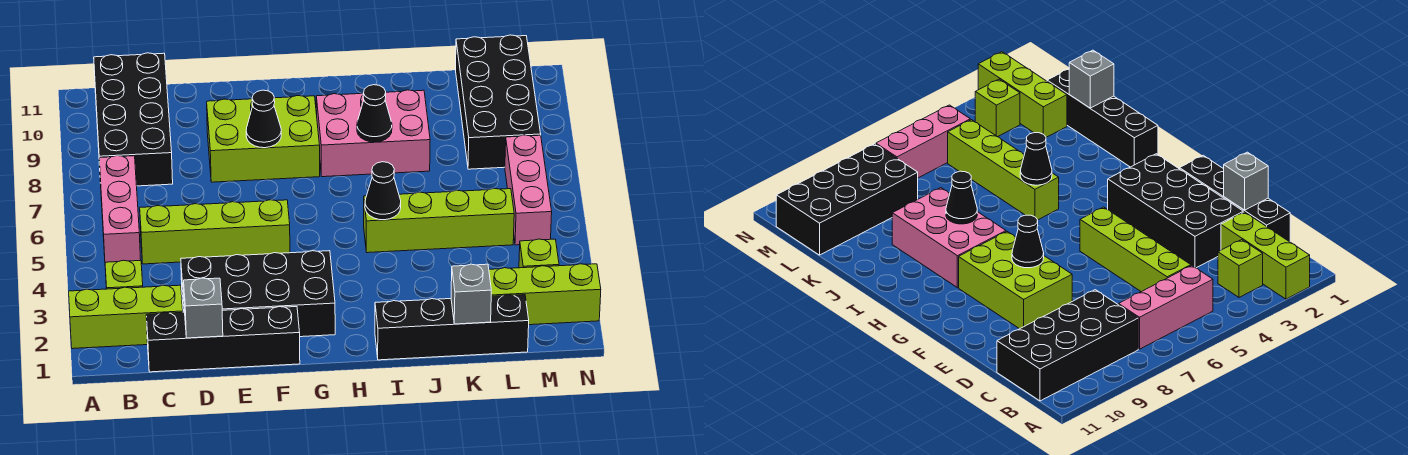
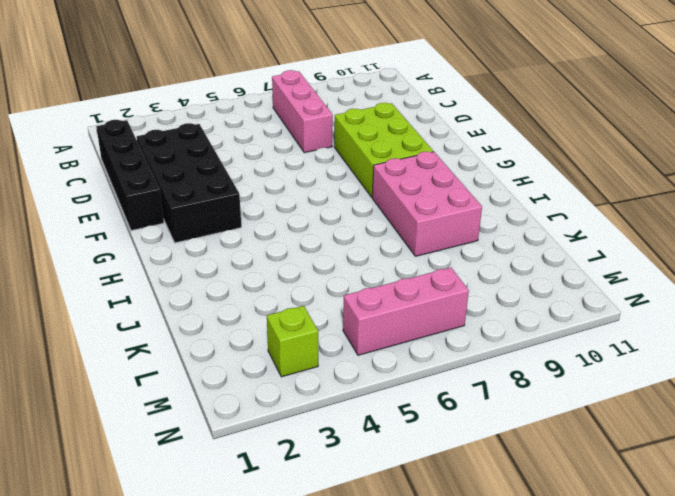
pink brick B7:D7 level 1 -> pink brick B5:B7 level 1
none -> lime brick A2:C2 level 1
none -> lime brick B3 level 1
none -> black brick B8:C11 level 1

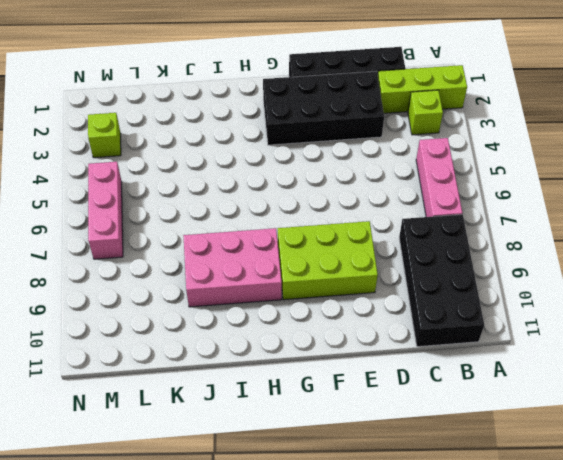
none -> lime brick C5:F5 level 1
none -> black brick I1:L1 level 1
none -> lime brick I5:L5 level 1

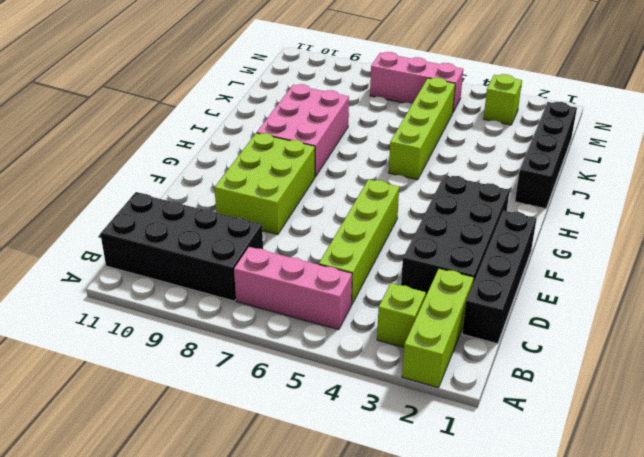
none -> lime brick L2:N2 level 1
none -> black brick L8:M11 level 1
none -> grey brick D1 level 2

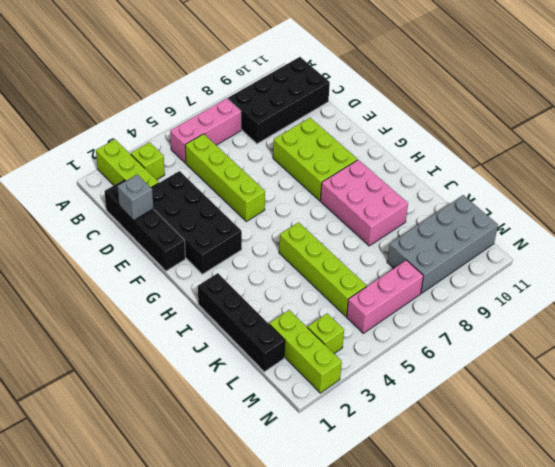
grey brick L8:M11 level 1 -> black brick L8:M11 level 1
none -> black cone F8 level 2
none -> black cone I5 level 2
none -> black cone I8 level 2

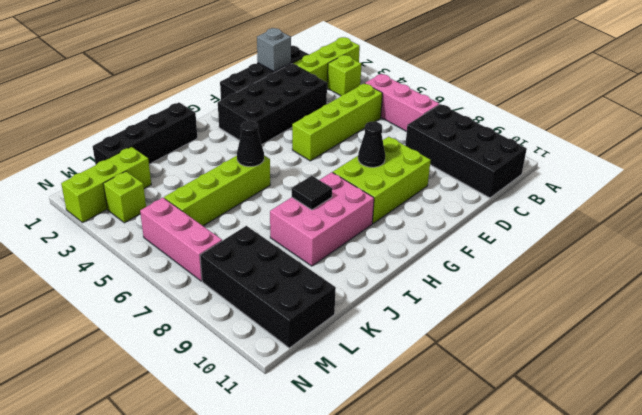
black tile I8 level 2 -> black cone I8 level 2
none -> grey brick K1 level 2

